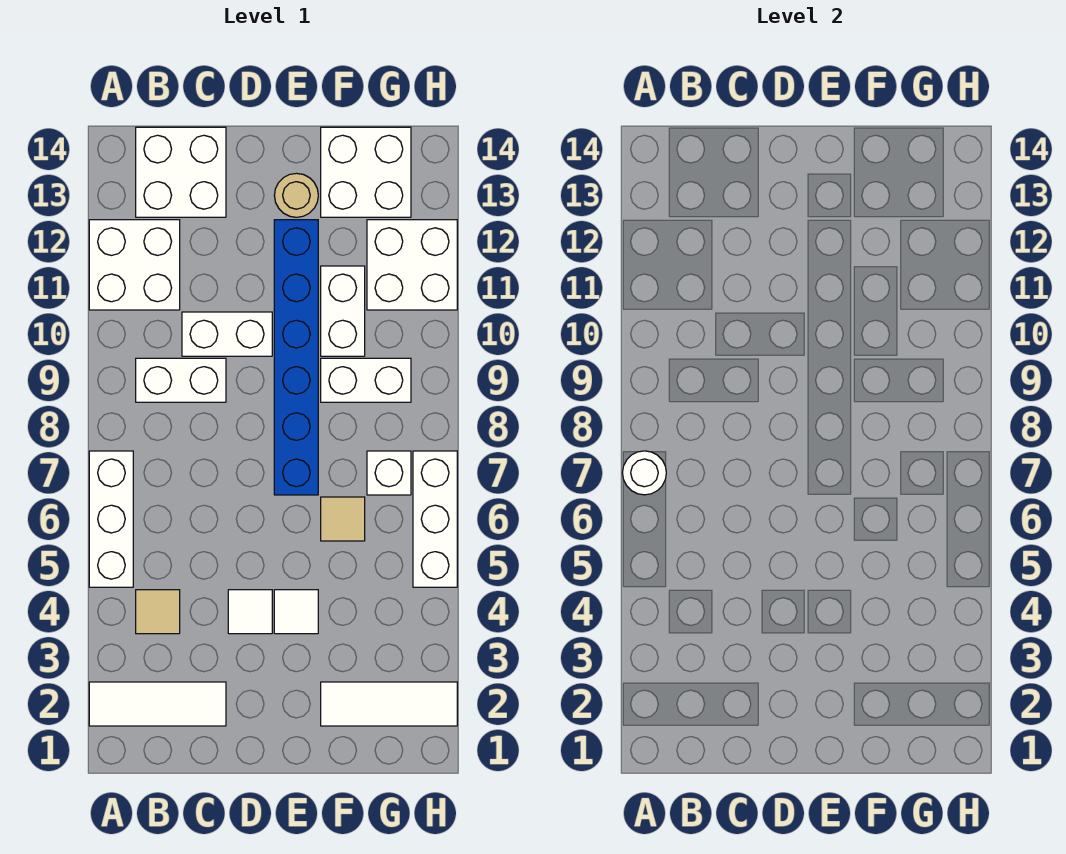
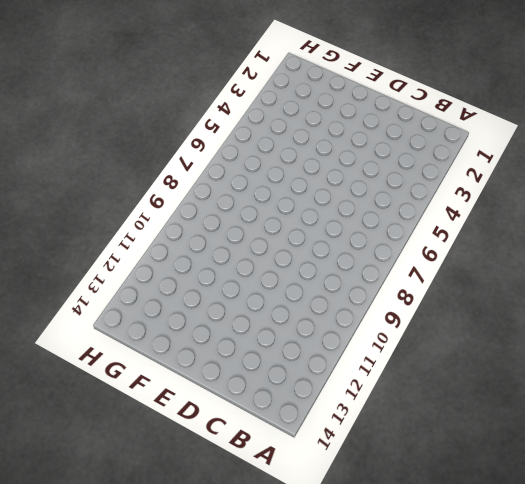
none -> white tile A2:C2 level 1
none -> white brick A5:A7 level 1
none -> white brick A11:B12 level 1

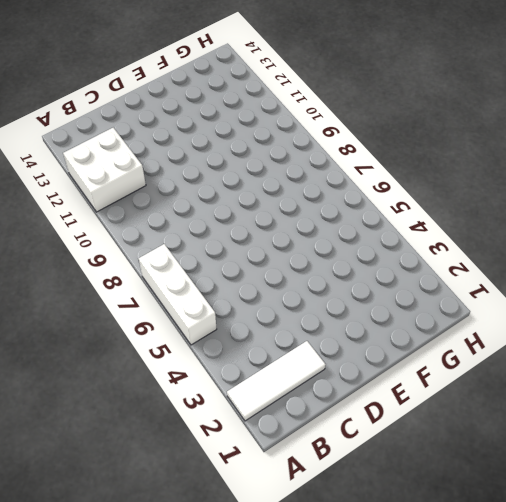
none -> tan tile B4 level 1
none -> white brick B9:C9 level 1
none -> white brick B13:C14 level 1

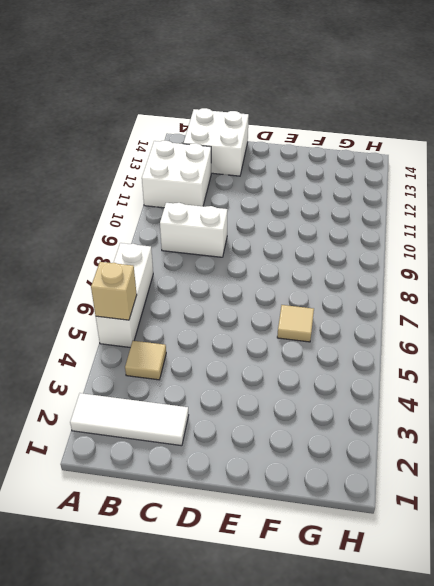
tan brick A5 level 2 -> none
none -> white brick C10:D10 level 1
none -> white tile D4 level 1
none -> white tile E4 level 1

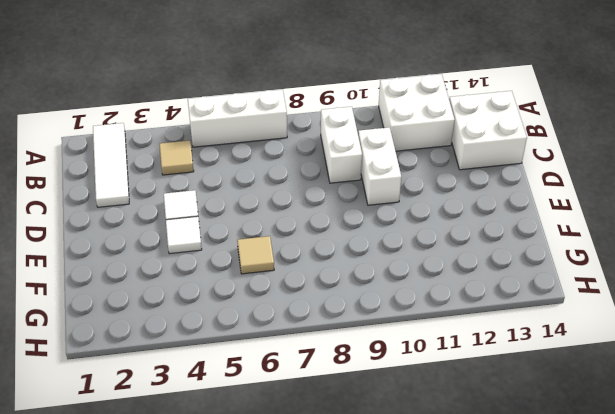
none -> blue brick E7:E12 level 1
none -> tan round brick E13 level 1
none -> white tile F2:H2 level 1

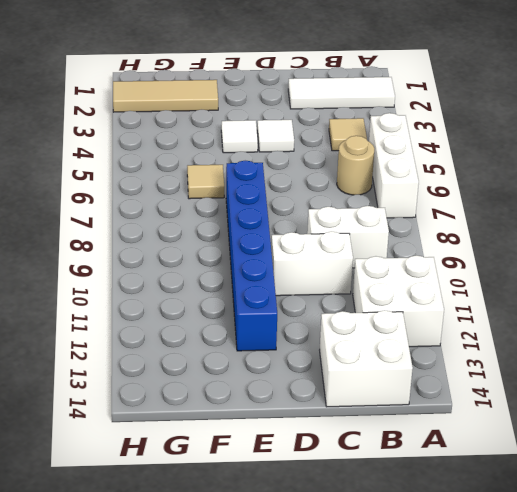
tan round brick B6 level 1 -> tan round brick E13 level 1
tan tile F2:H2 level 1 -> white tile F2:H2 level 1
none -> white brick F9:G9 level 1
none -> white brick F10:F11 level 1
none -> white brick F13:G14 level 1

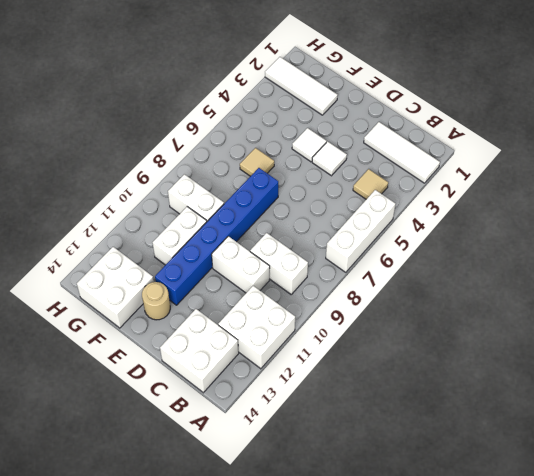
none -> white brick G7 level 1
none -> white brick G11:H12 level 1
none -> white brick H5:H7 level 1

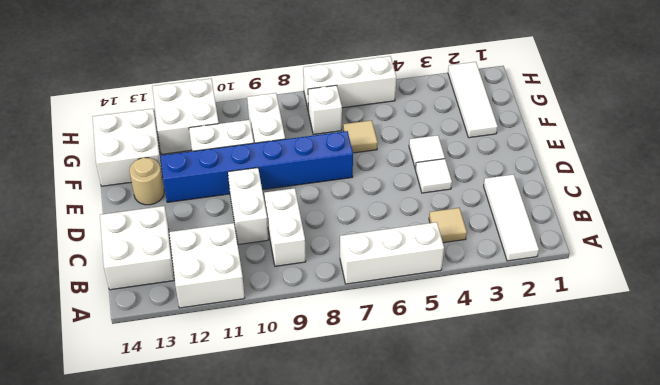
none -> white round brick A7 level 2

